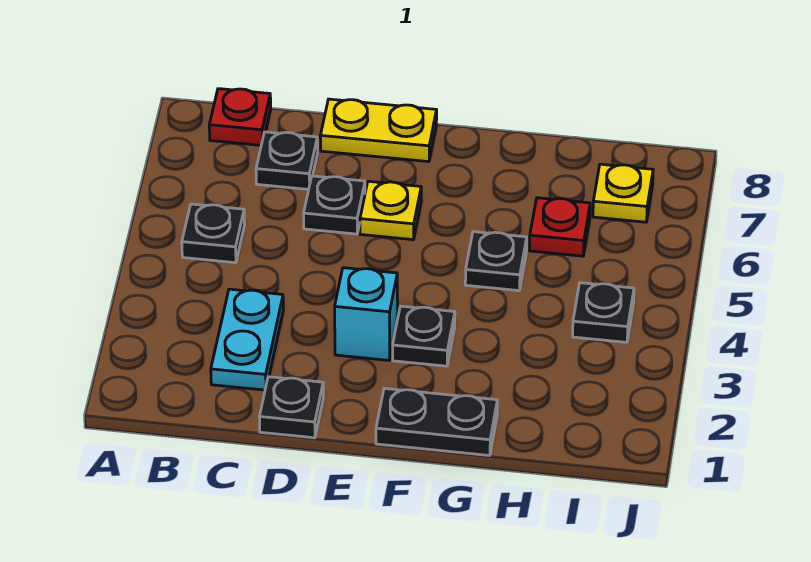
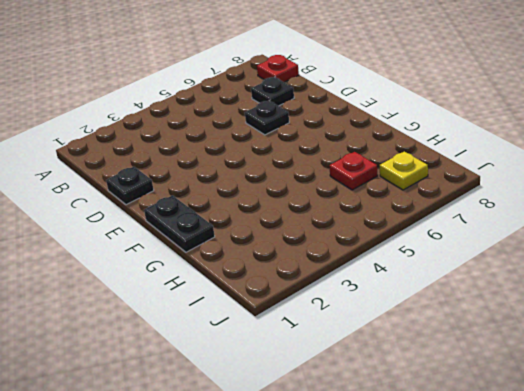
none -> black plate B5 level 1
none -> cyan plate C2:C3 level 1
none -> yellow plate D8:E8 level 1

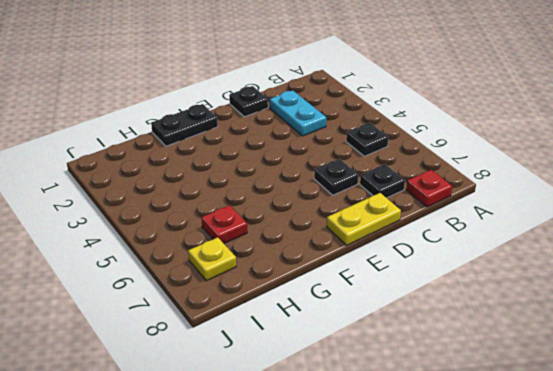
none -> cyan brick E3 level 1
none -> yellow plate E6 level 1
none -> black plate F3 level 1

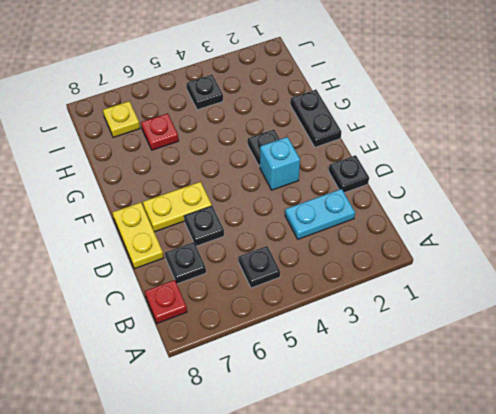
yellow plate E6:E7 level 1 -> yellow plate E6 level 1
none -> black plate G5 level 1

